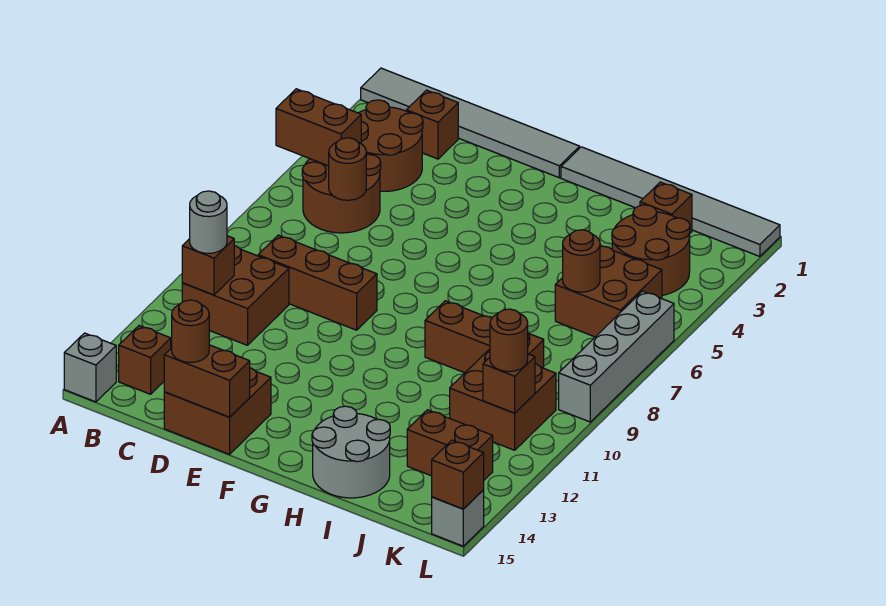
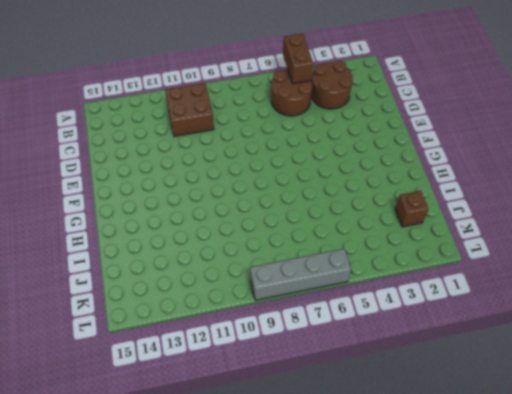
none -> grey tile A1:F1 level 1
none -> grey brick A15 level 1
none -> brown brick B14 level 1

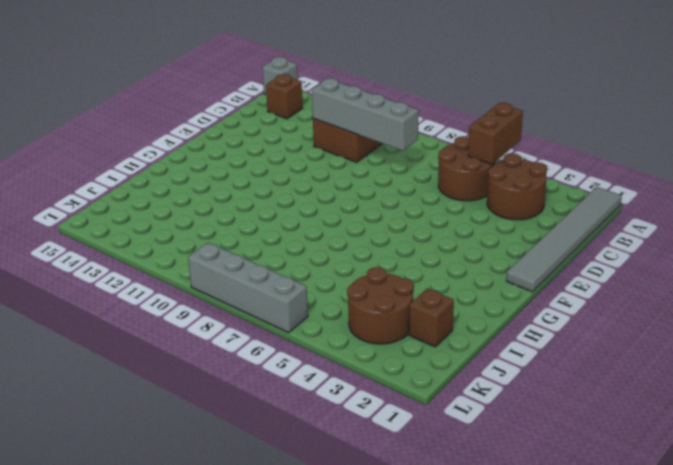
grey brick C8:C11 level 2 -> none
none -> brown brick C2 level 1
none -> brown brick C9:E9 level 1
none -> brown brick D14:E15 level 1

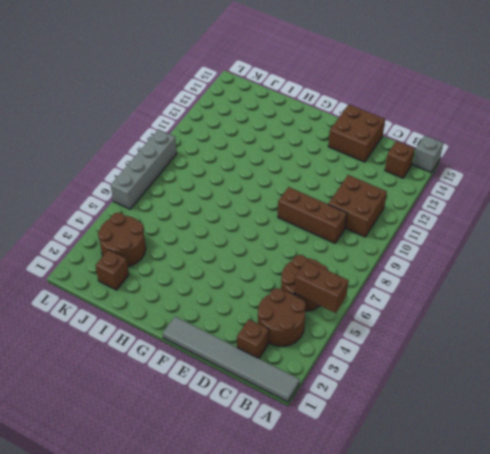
none -> grey tile G1:L1 level 1
none -> brown brick H9:J9 level 1
none -> grey round brick H14:I15 level 1

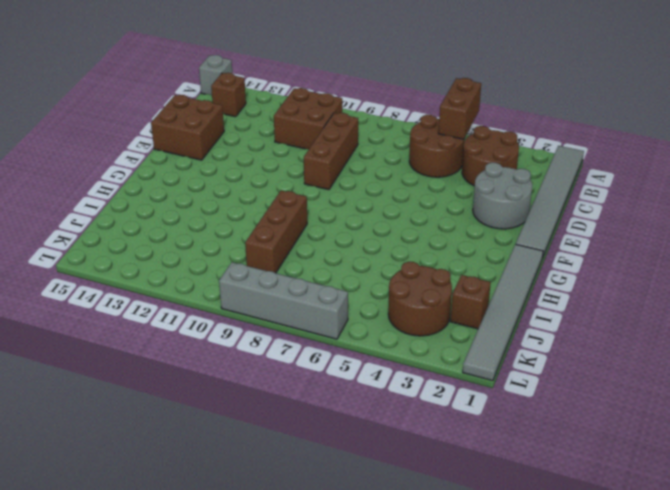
grey round brick D2:E3 level 1 -> grey round brick H14:I15 level 1
none -> brown brick C2 level 1
none -> brown brick J5:K6 level 1
none -> brown brick J10:K11 level 1

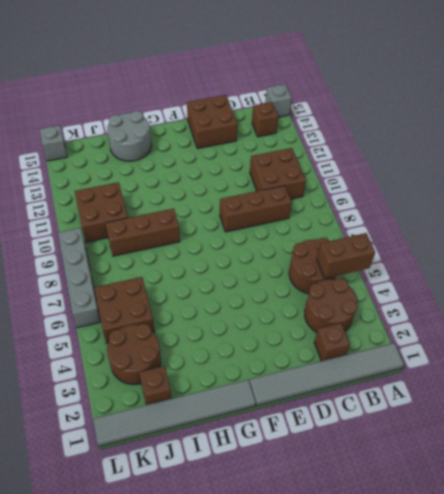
none -> brown brick J13:K13 level 1
none -> brown brick B11 level 2
none -> brown round brick C6 level 2

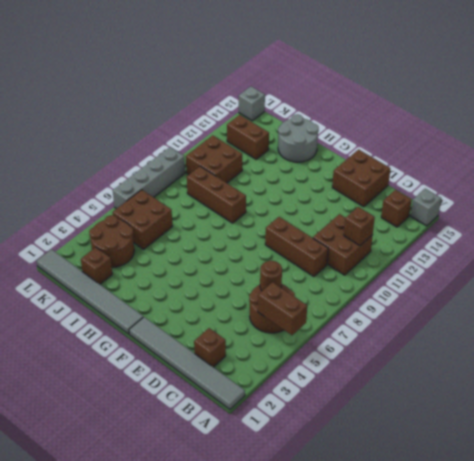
none -> brown round brick B3:C4 level 1
none -> brown brick D15:E15 level 2
none -> brown round brick J6 level 2

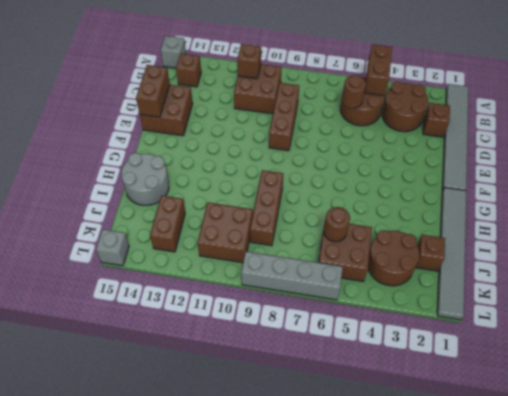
none -> brown brick K11 level 2
none -> brown brick L15 level 2
none -> grey round brick B11 level 3

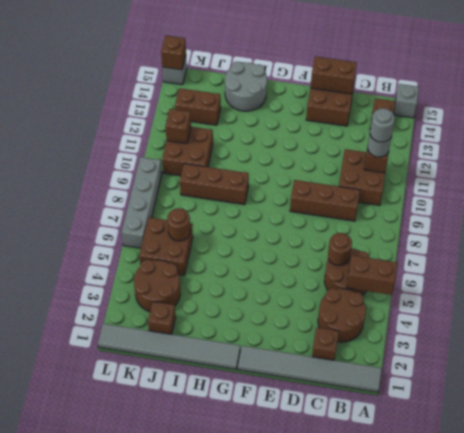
grey round brick B11 level 4 -> none
none -> brown round brick D15 level 3
none -> brown round brick K11 level 3

